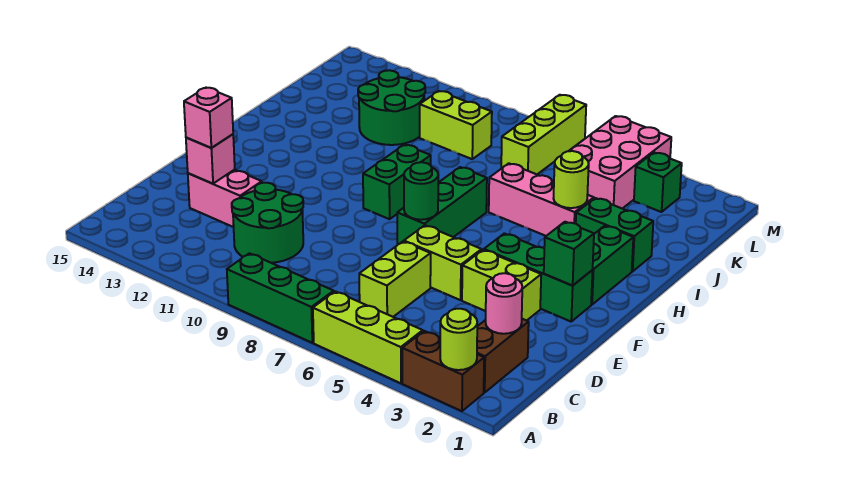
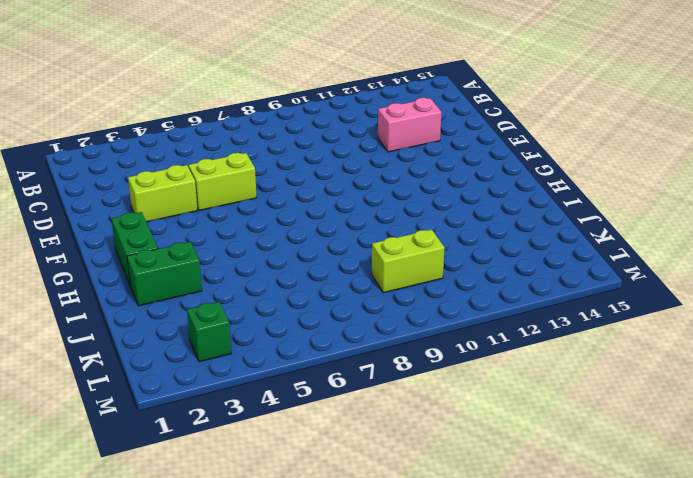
none -> brown brick A2:A3 level 1
none -> lime brick A4:A6 level 1
none -> green brick A7:A9 level 1

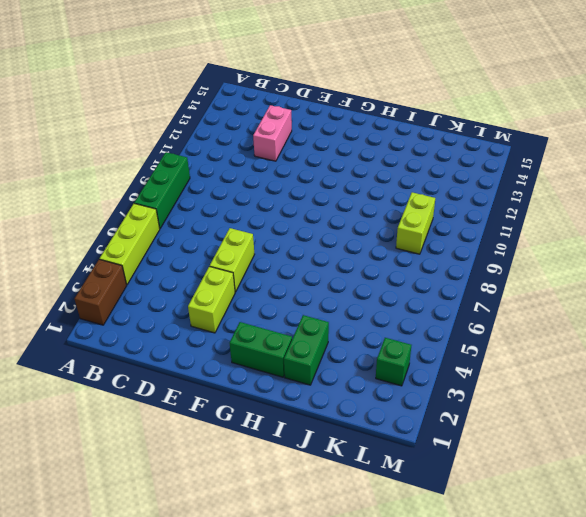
none -> brown brick B2:C2 level 1
none -> lime brick C6:D6 level 1
none -> green round brick C10:D11 level 1

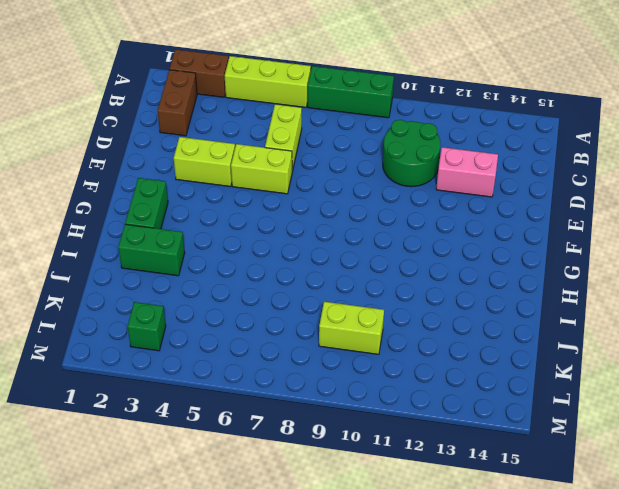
none -> green brick F2:F4 level 1
none -> green brick F7:H7 level 1
none -> green brick G9:H9 level 1

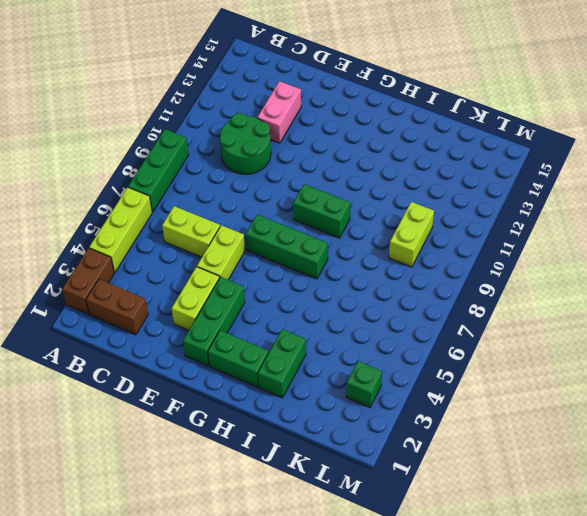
none -> pink brick I4:I6 level 1
none -> green round brick J11:K12 level 1
none -> pink brick K4:M5 level 1

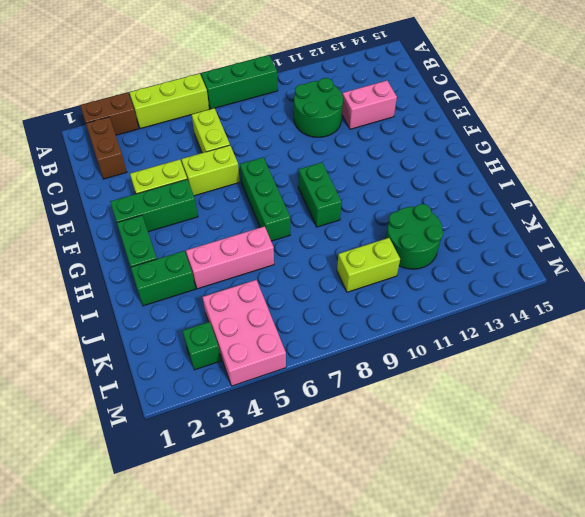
none -> lime brick K7:M7 level 1
none -> lime round brick A2 level 2
none -> pink round brick C2 level 2

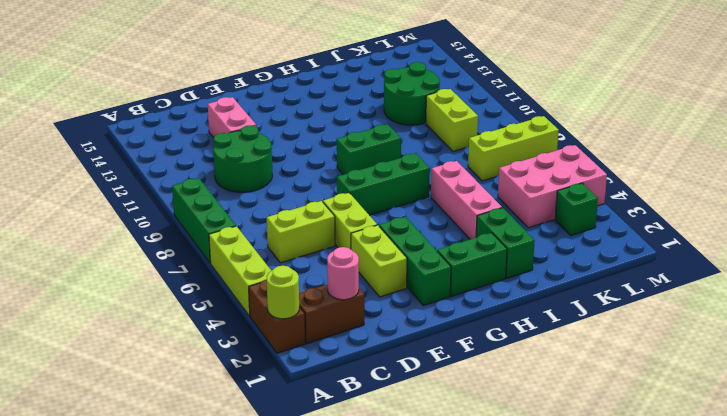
none -> pink brick D13 level 2
none -> green brick F2 level 2
none -> green round brick F7 level 2

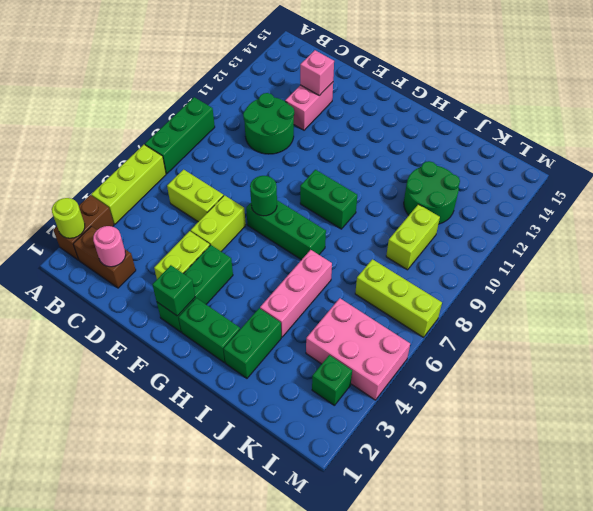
none -> lime round brick I4 level 2
none -> pink brick D13 level 3

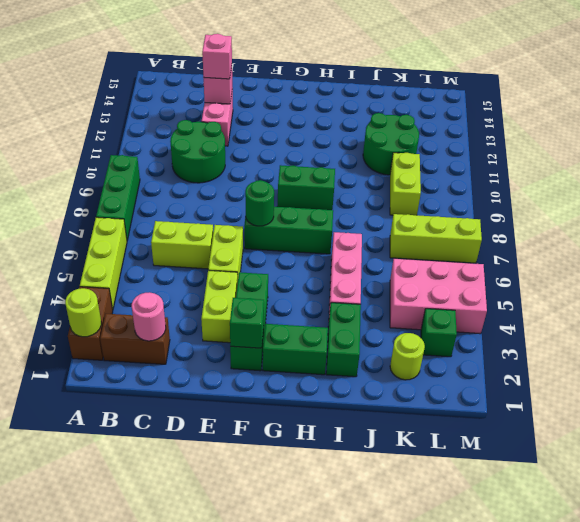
lime round brick K2 level 1 -> lime round brick I4 level 2

